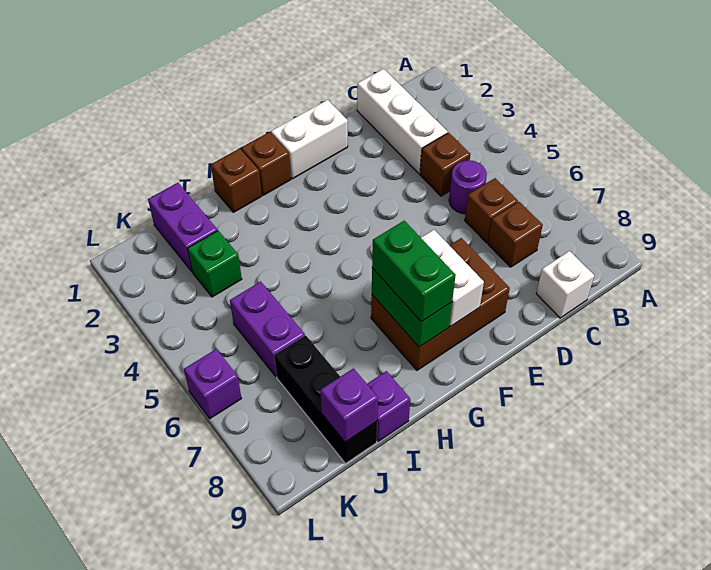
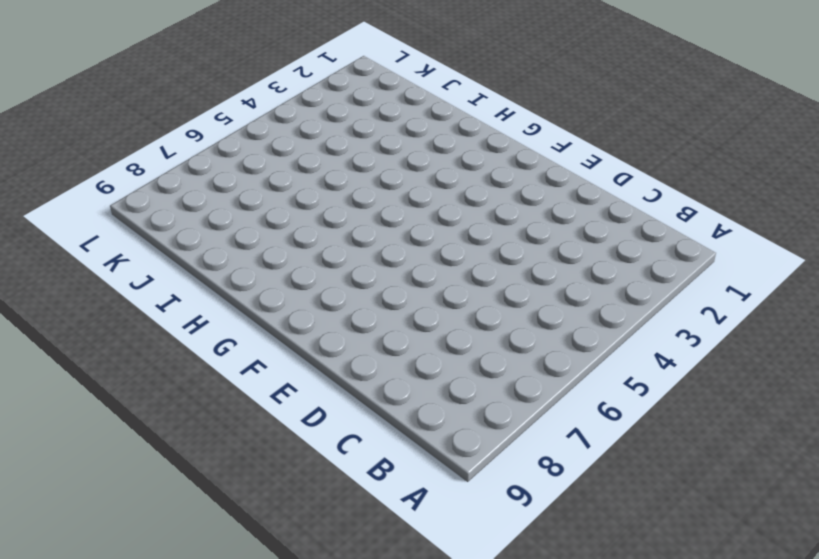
none -> white brick C1:C3 level 1
none -> brown brick C4 level 1
none -> purple round brick C5 level 1

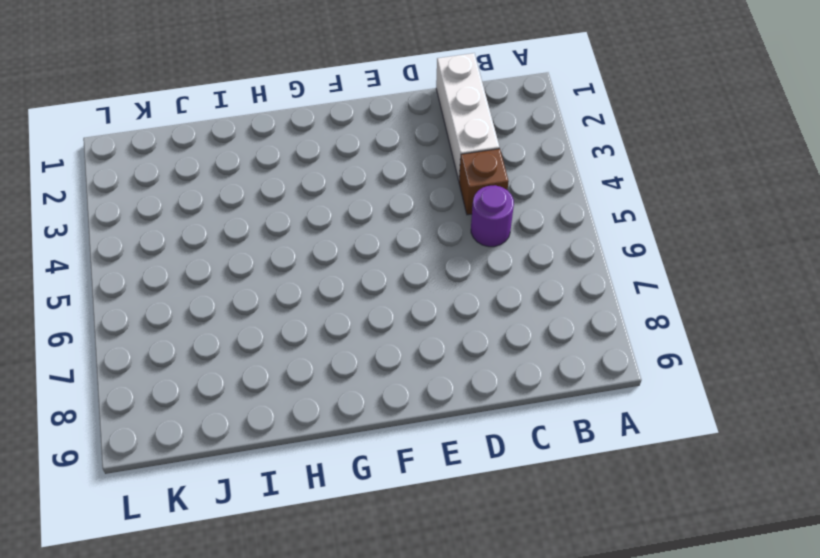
none -> brown brick C6 level 1
none -> brown brick C7 level 1
none -> white brick C9 level 1

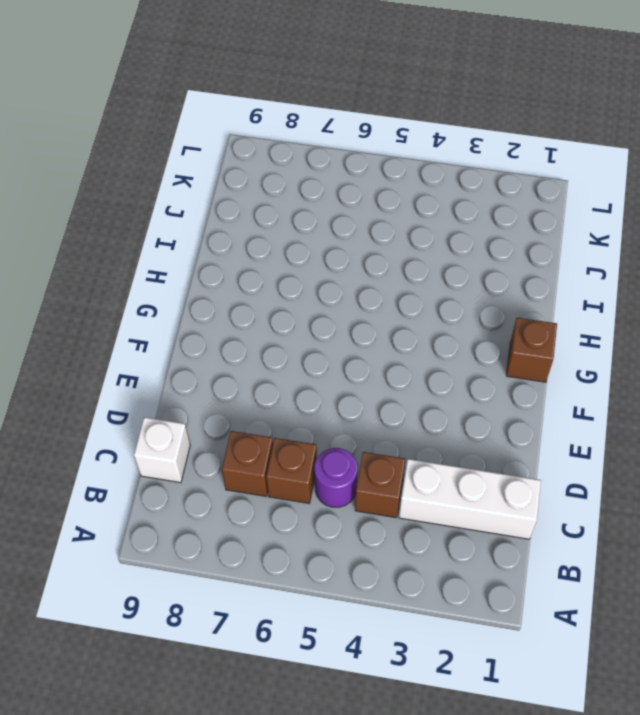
none -> white brick E1:F1 level 1
none -> brown brick E7:G8 level 1
none -> brown brick H1 level 1

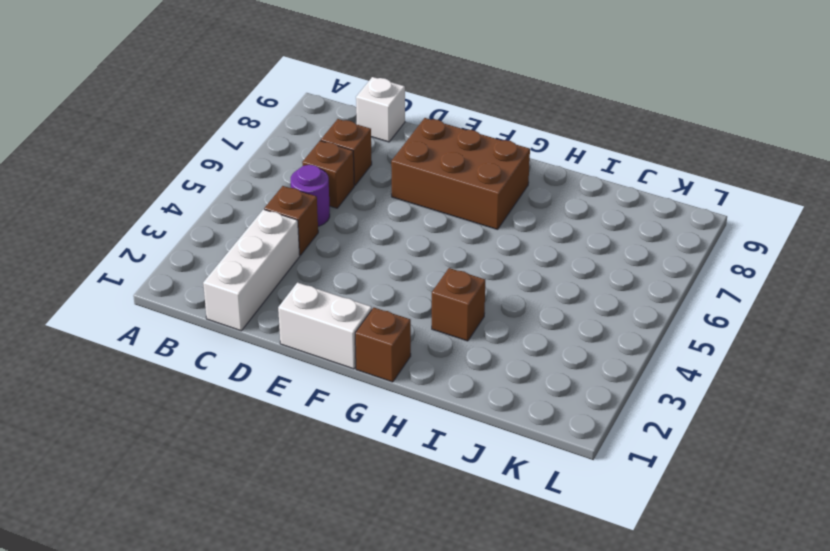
brown brick H3 level 1 -> brown brick H1 level 1
none -> purple brick I9 level 1
none -> purple brick J1:J2 level 1
none -> green brick J3 level 1

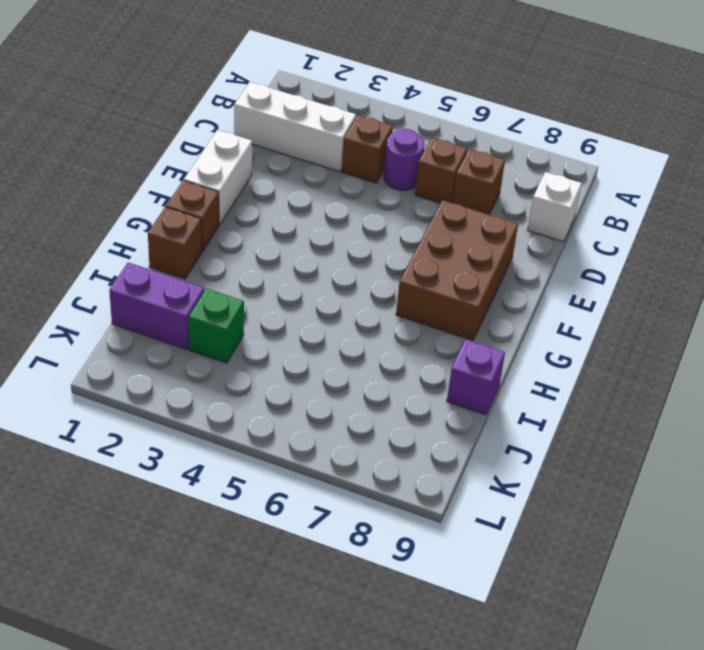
none -> purple brick J5:J6 level 1
none -> black brick J7:J9 level 1
none -> purple brick L6 level 1

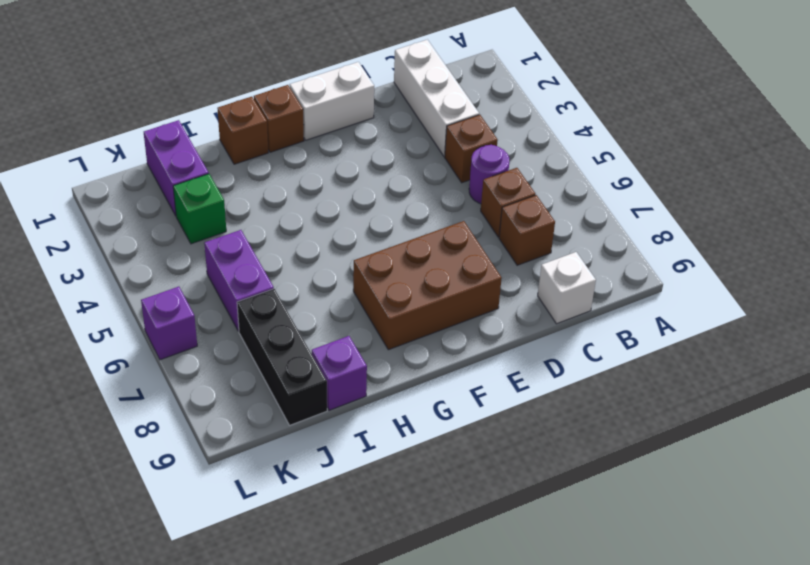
none -> white brick F7:F8 level 2
none -> green brick G7:G8 level 2
none -> purple brick J9 level 2

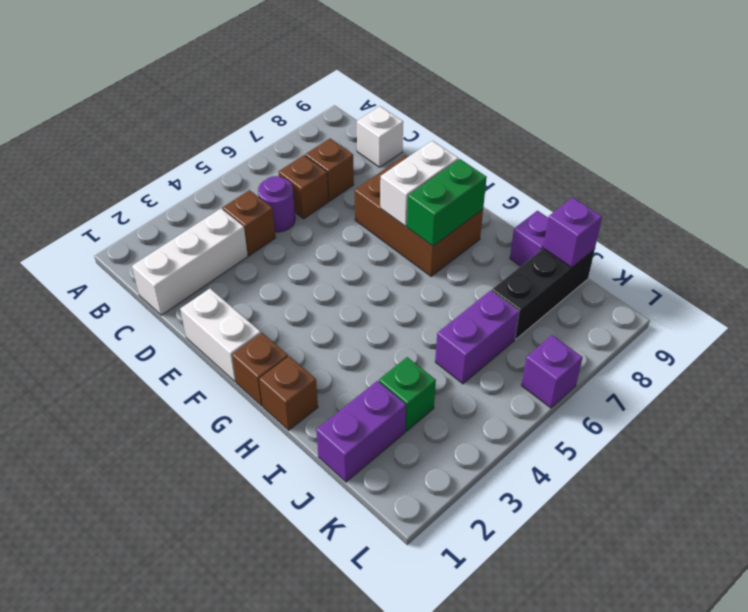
none -> green brick G7:G8 level 3

